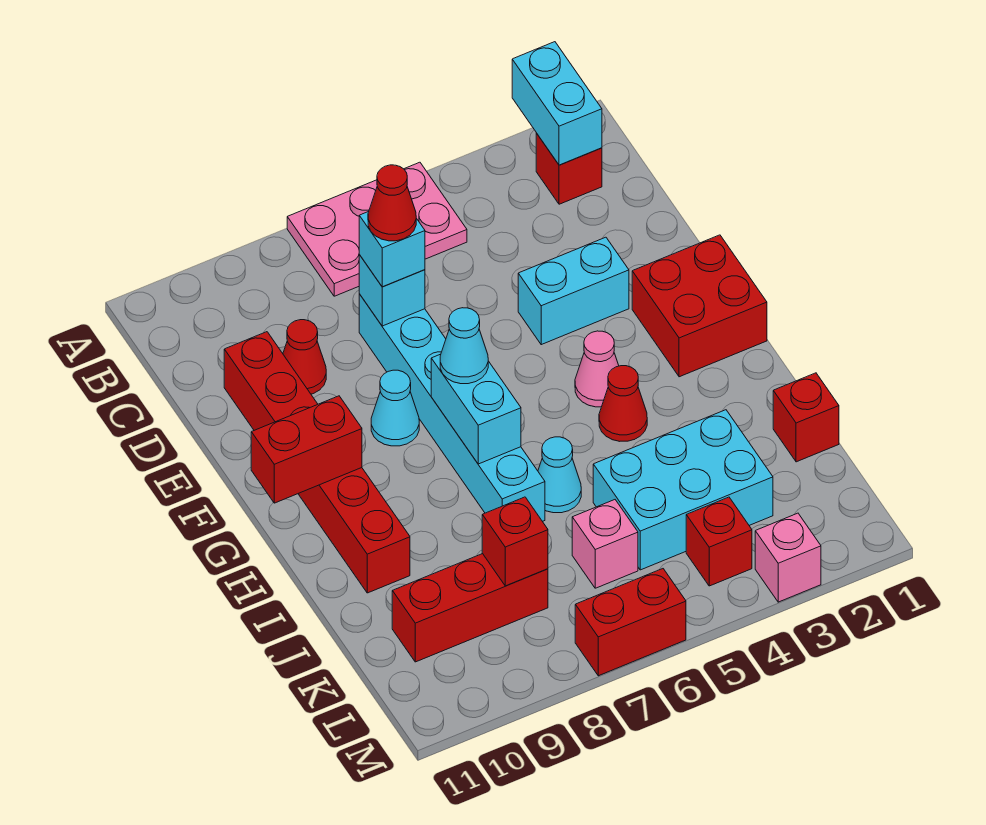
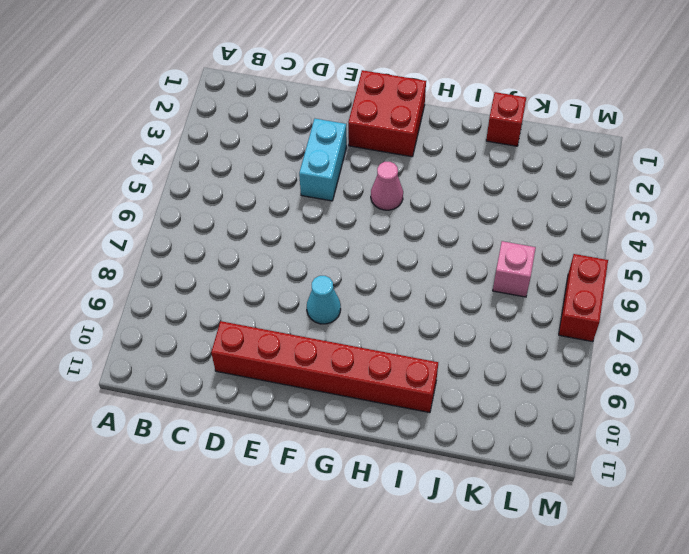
none -> pink plate A5:B7 level 1
none -> red brick B2 level 1
none -> cyan brick D7:I7 level 1

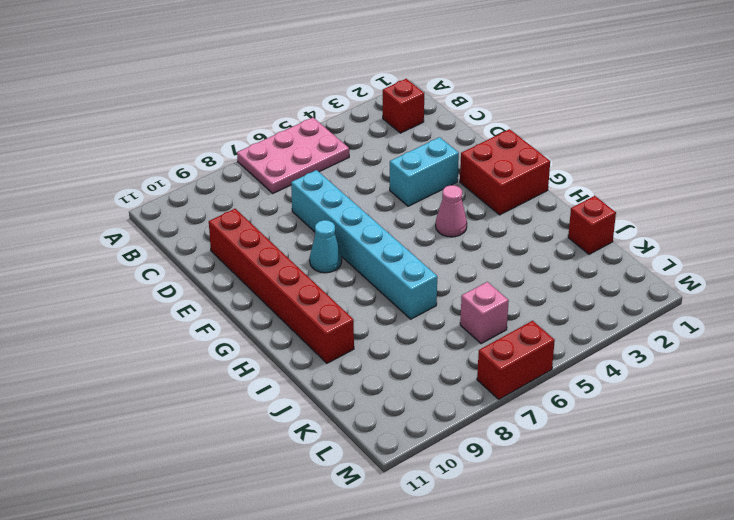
none -> red cone D9 level 1
none -> red cone H4 level 1
none -> cyan cone I6 level 1

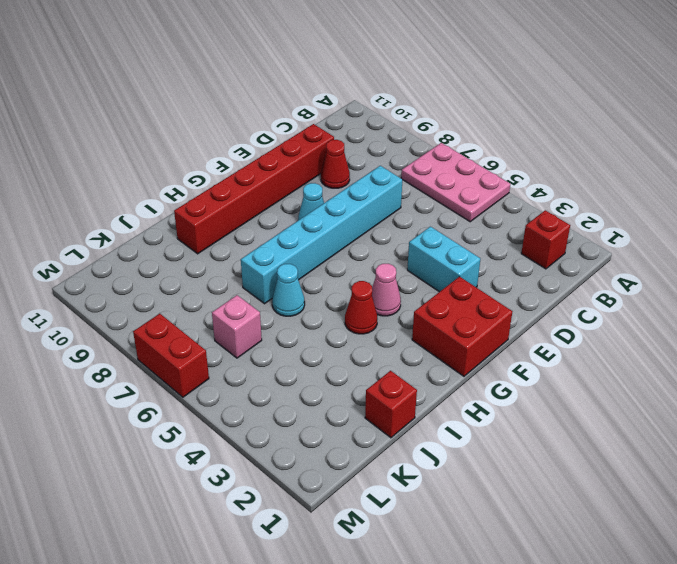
none -> cyan brick J3:K5 level 1
none -> red brick K8:K10 level 1
none -> red brick L4 level 1

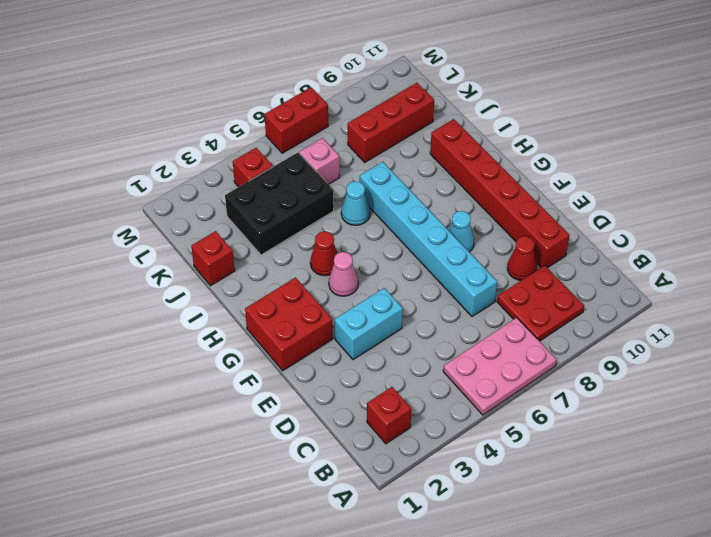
red plate B8:C9 level 1 -> none
black brick J3:K5 level 1 -> cyan brick J3:K5 level 1
none -> pink brick M3 level 1
none -> cyan brick A2:B2 level 2
none -> cyan brick D7 level 2

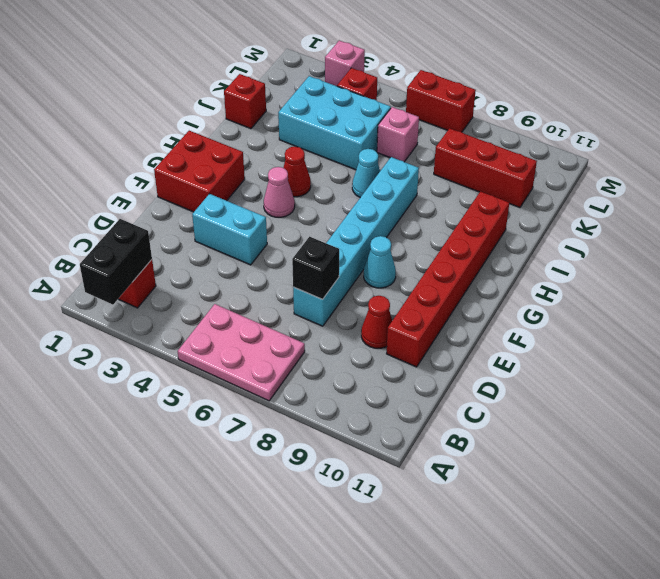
black brick A2:B2 level 2 -> cyan brick A2:B2 level 2
black brick D7 level 2 -> cyan brick D7 level 2
none -> cyan brick G7:H7 level 2
none -> red brick G10:G11 level 2
none -> red brick K8 level 2

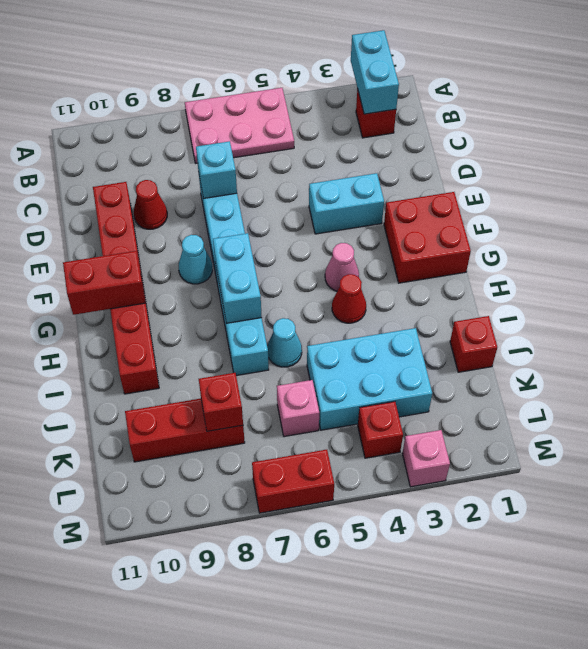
none -> cyan brick D7 level 3
none -> cyan cone G7 level 3
none -> red cone D7 level 4

